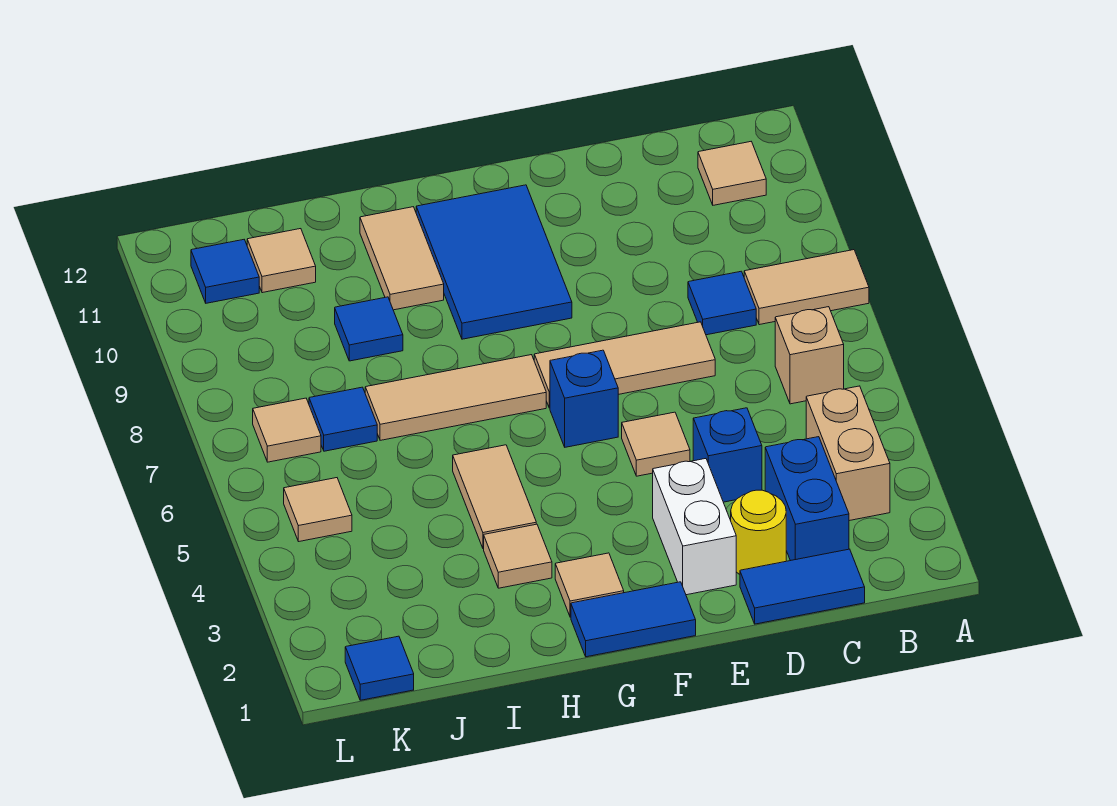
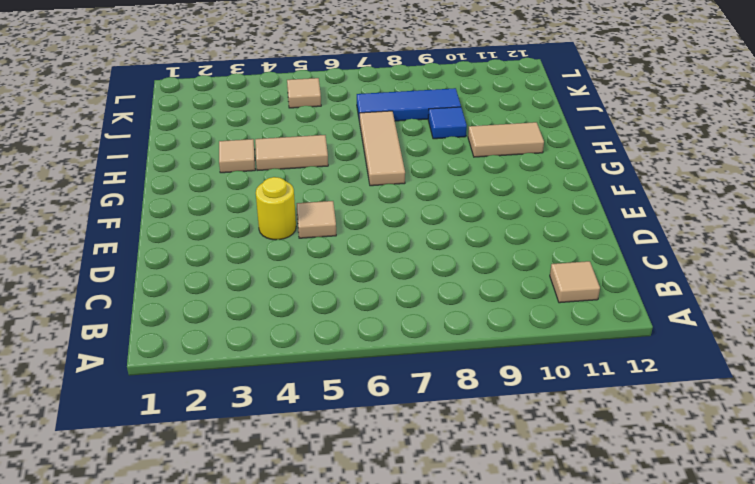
yellow round brick E4 level 1 -> yellow round brick D2 level 1
blue tile J7:J9 level 1 -> blue tile J7 level 1
none -> tan tile A8:B8 level 1
none -> tan brick B3:B4 level 1
none -> tan brick B6 level 1

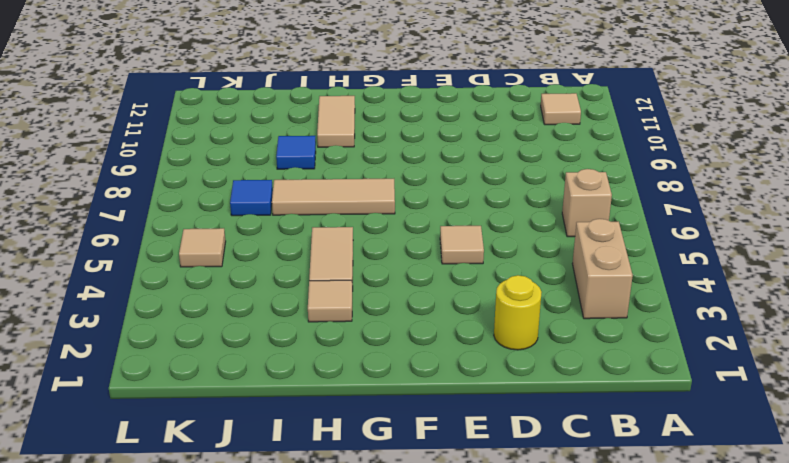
none -> tan tile A8:B8 level 1
none -> blue tile C1:D1 level 1
none -> blue brick C2:C3 level 1

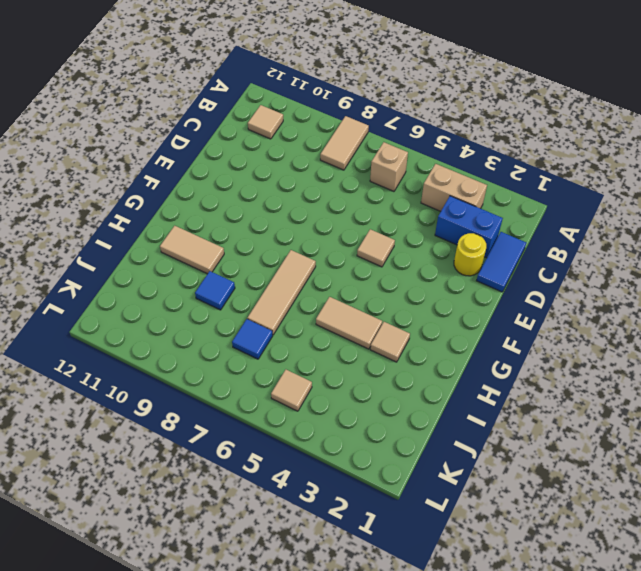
none -> blue tile C8 level 1
none -> blue brick D4 level 1
none -> tan tile D7:F7 level 1

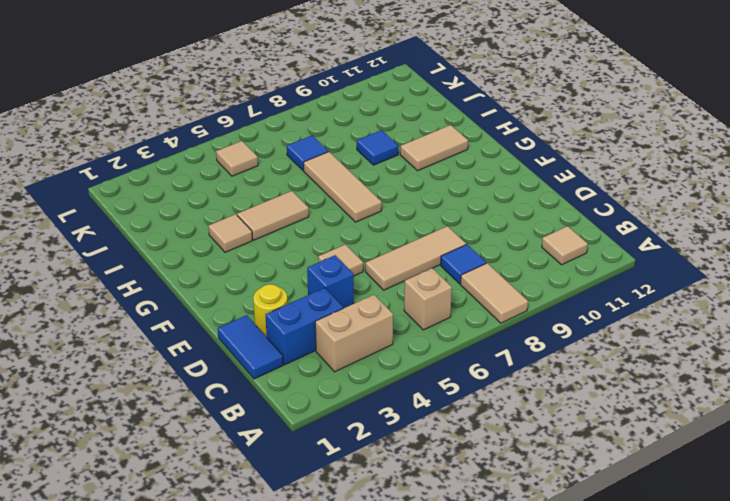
tan tile D6:D8 level 1 -> tan tile D7:F7 level 1
none -> white brick E2:E3 level 1
none -> blue tile F1:G1 level 1
none -> blue brick F6 level 1

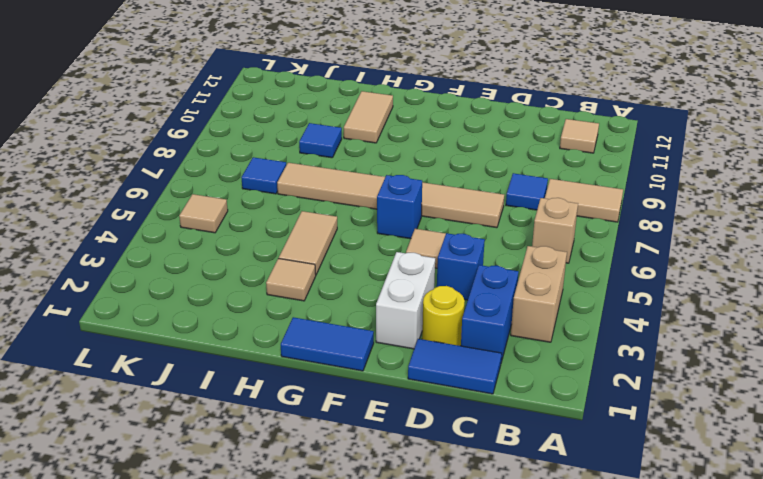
none -> blue tile F9:G11 level 1
none -> tan tile G2 level 1
none -> tan tile J11 level 1

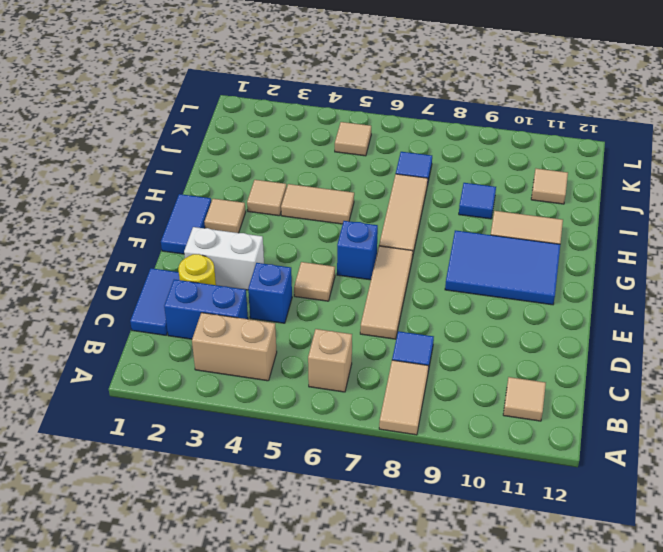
none -> blue tile K1 level 1
none -> tan tile K7 level 1
none -> blue tile K11 level 1

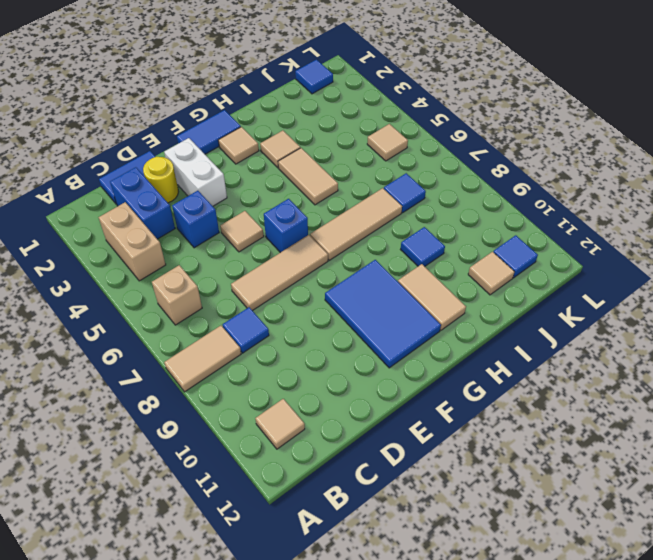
none -> tan tile K7 level 1

